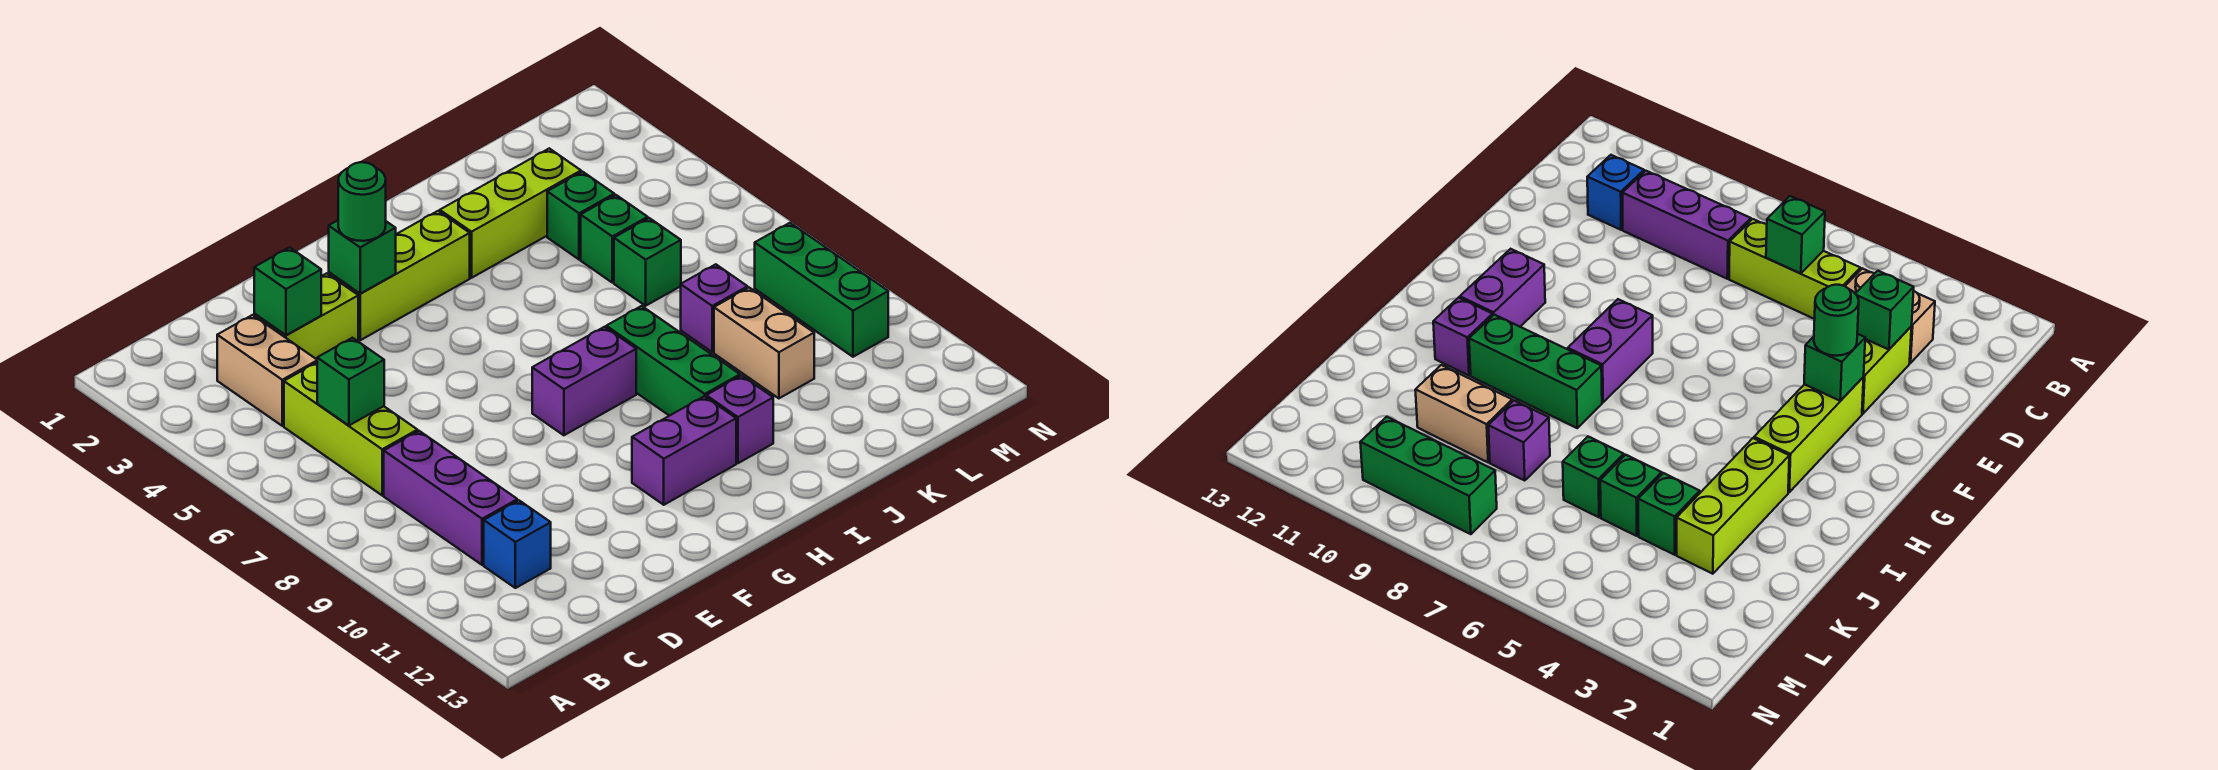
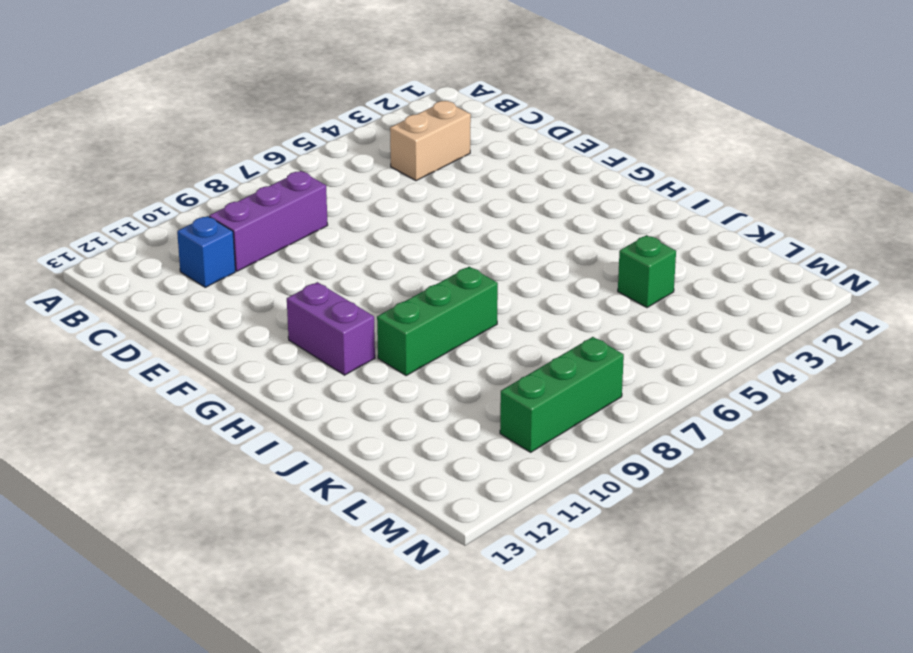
none -> lime brick C5:C7 level 1
none -> lime brick D3:E3 level 1
none -> lime brick F3:H3 level 1

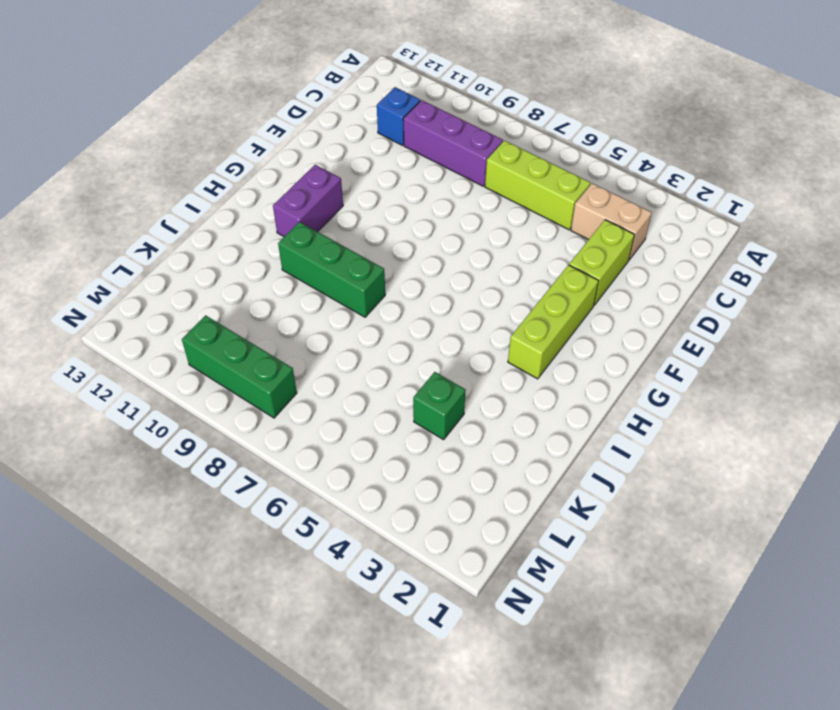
none -> purple brick G8:H8 level 1
none -> lime brick I3:K3 level 1
none -> purple brick I11 level 1

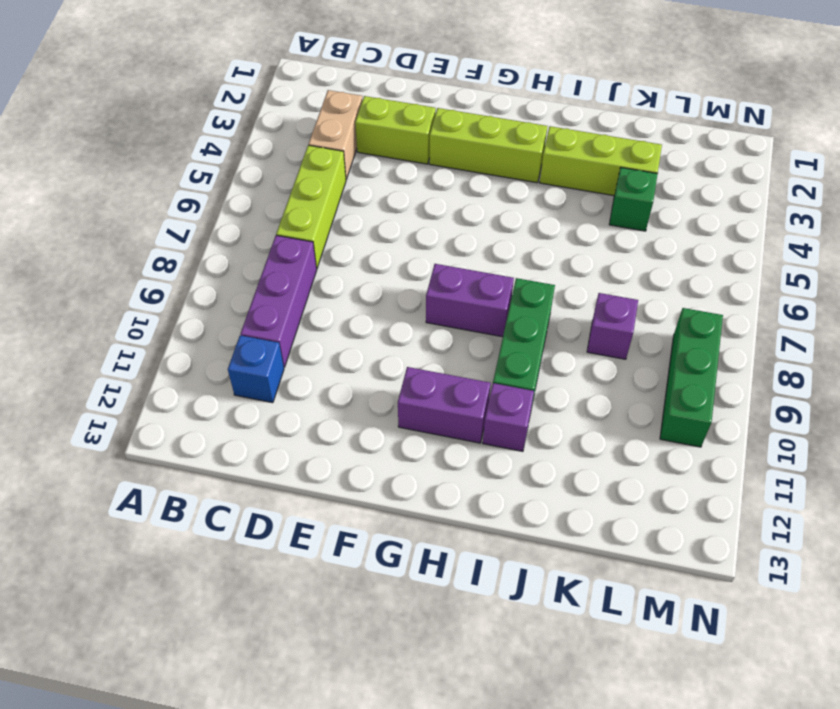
none -> green brick K5 level 1
none -> green brick K6 level 1
none -> tan brick K9:K10 level 1

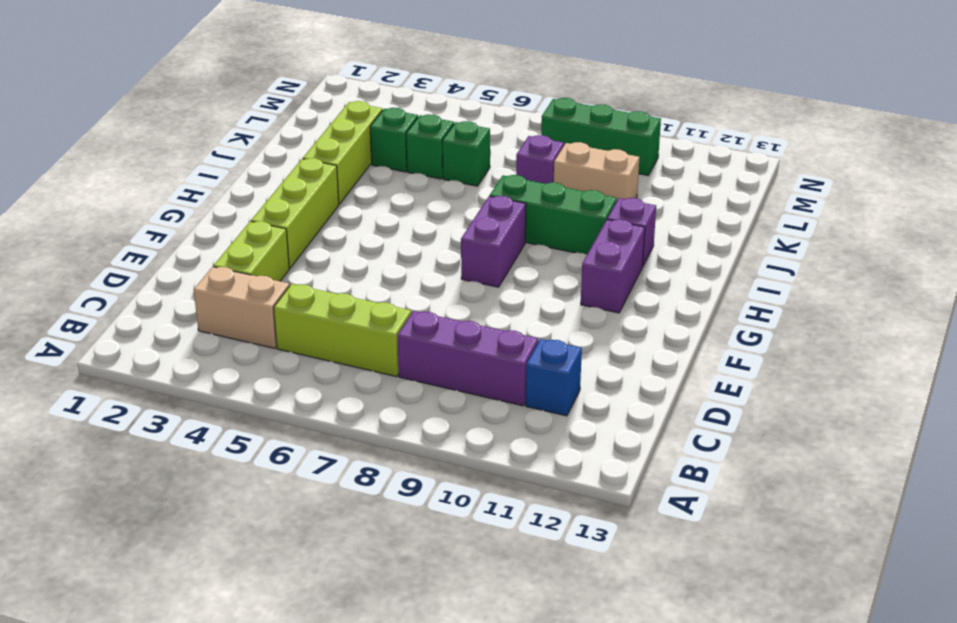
none -> green brick C6 level 2
none -> green brick D3 level 2
none -> green brick F3 level 2

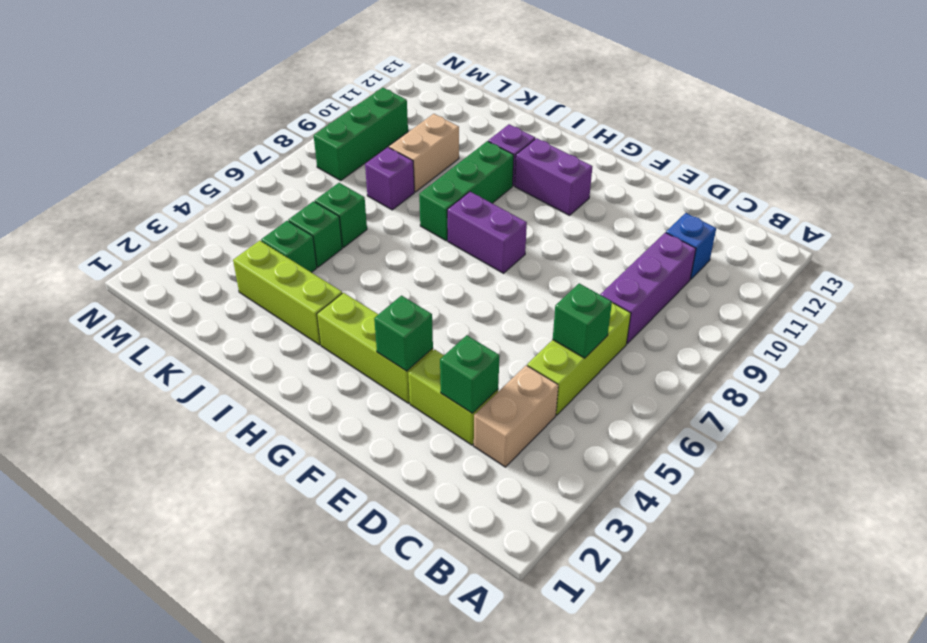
none -> green round brick F3 level 3

